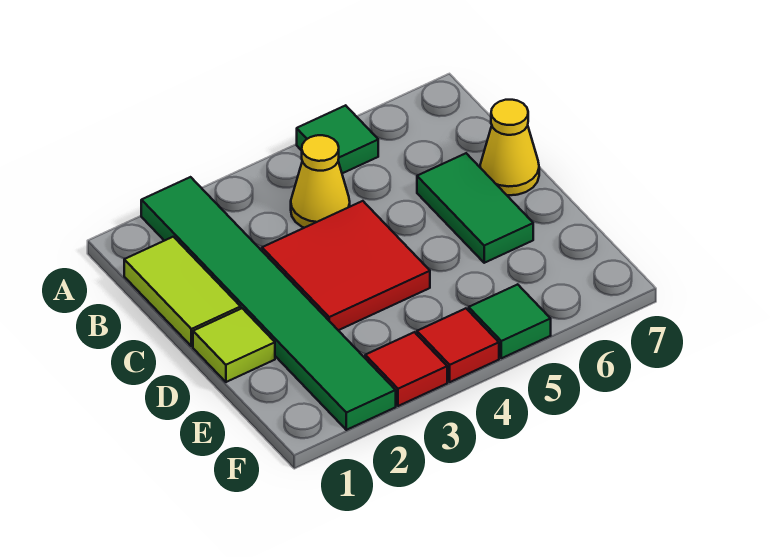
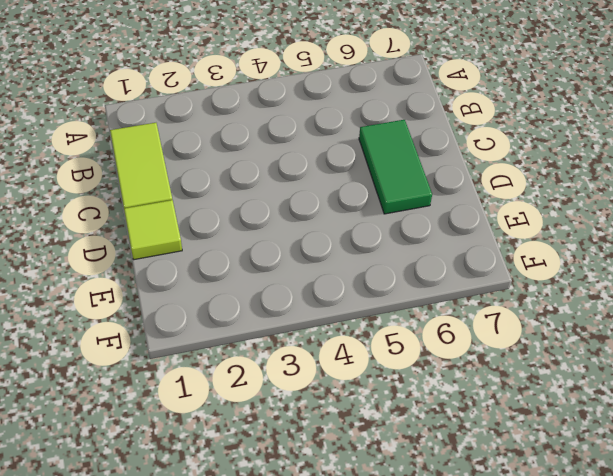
none -> green tile A2:F2 level 1
none -> green tile A5 level 1

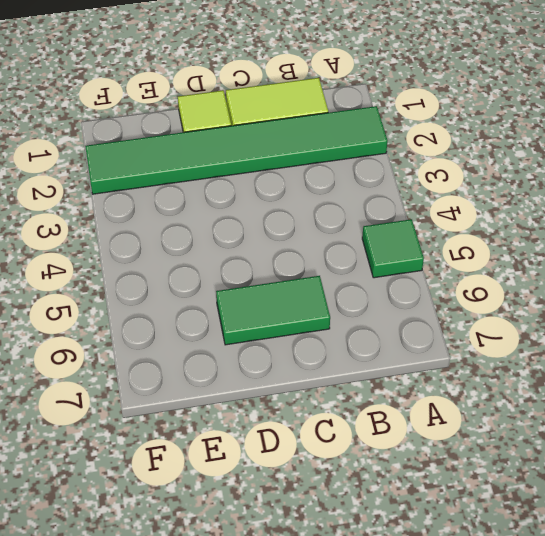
none -> yellow cone B4 level 1
none -> red tile C3:D4 level 1

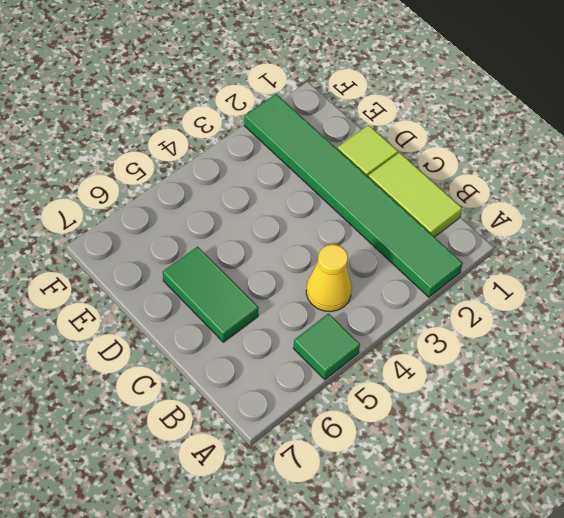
none -> red tile C3:D4 level 1
none -> yellow cone C7 level 1

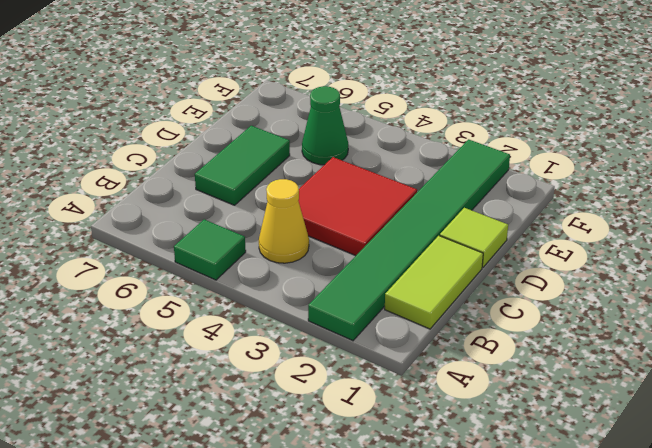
green cone E5 level 1 -> none
none -> yellow cone C7 level 1
none -> red tile F3 level 1

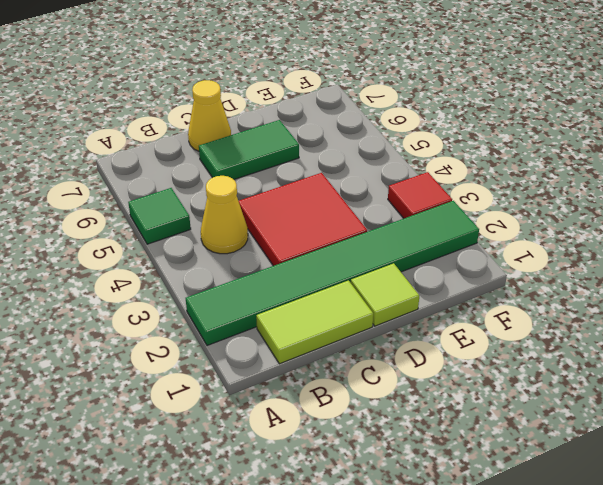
none -> red tile F4 level 1
none -> green tile F5 level 1

